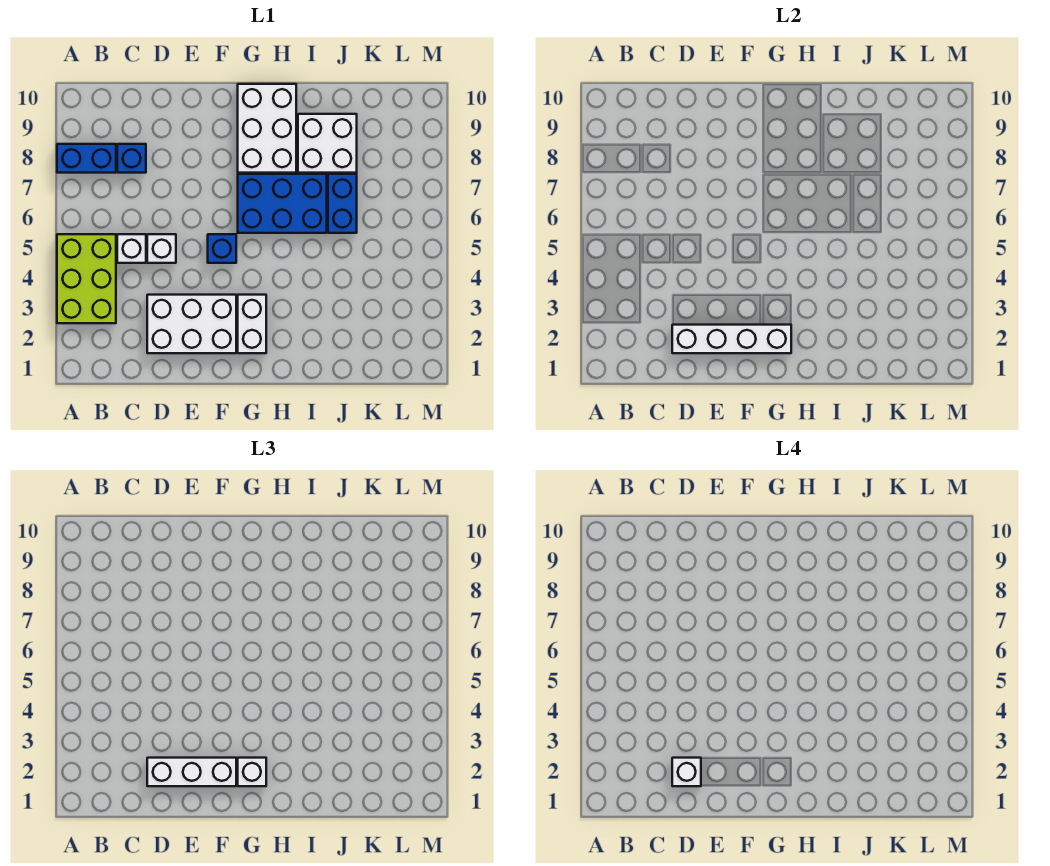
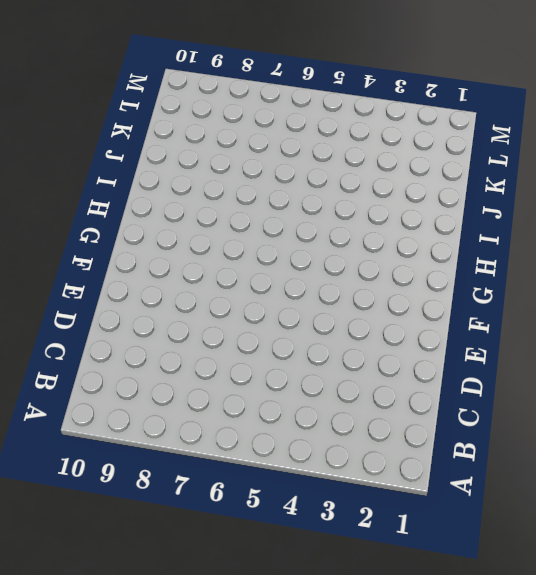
none -> lime brick A3:B5 level 1
none -> blue brick A8:B8 level 1
none -> white brick C5 level 1

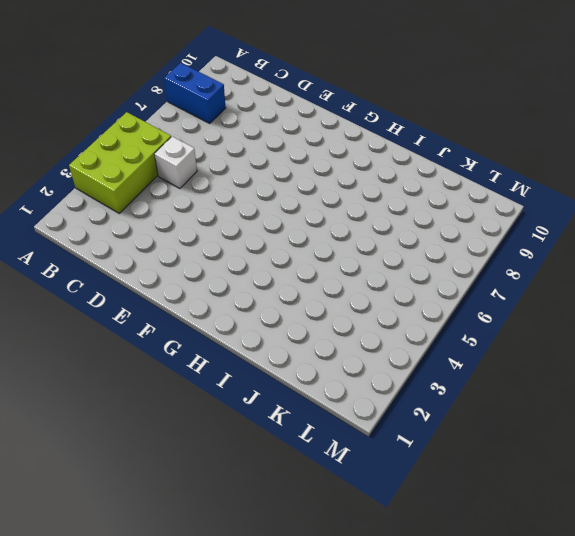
none -> blue brick C8 level 1
none -> white brick D2:F3 level 1
none -> white brick D5 level 1

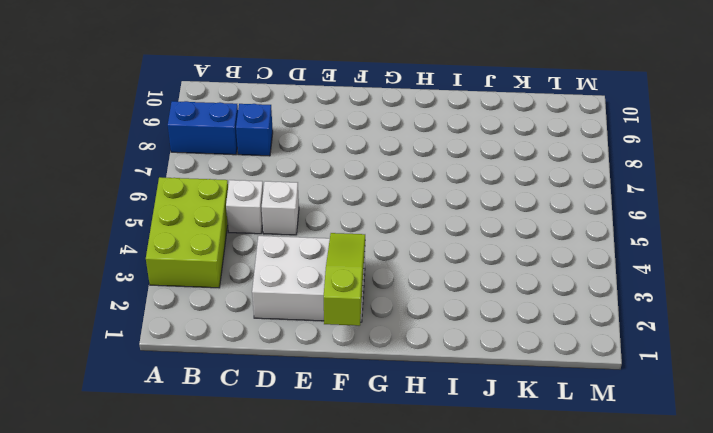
lime slope F1:F3 level 2 top 1 -> white brick D2:G2 level 2
none -> blue brick F5 level 1
none -> white brick G2:G3 level 1
none -> blue brick G6:I7 level 1

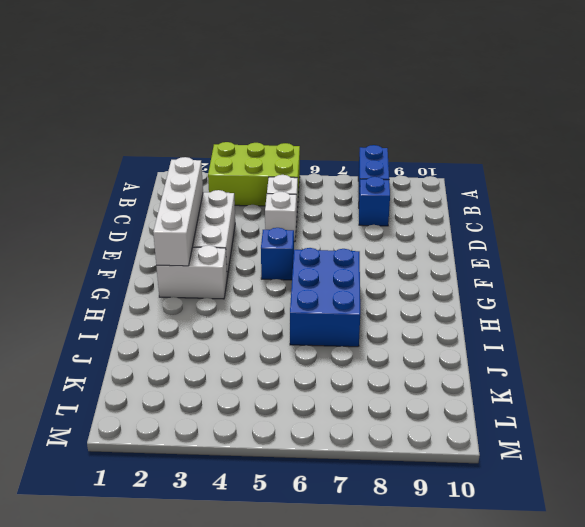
none -> white brick G8:H10 level 1
none -> white brick I8:J9 level 1
none -> blue brick J6:J7 level 1

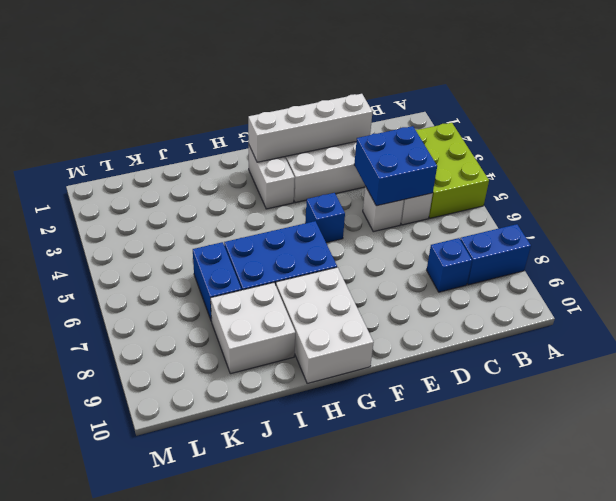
blue brick C4:D5 level 2 -> none
none -> white brick D2:F2 level 3
none -> white brick G2 level 3
none -> white brick D2 level 4

